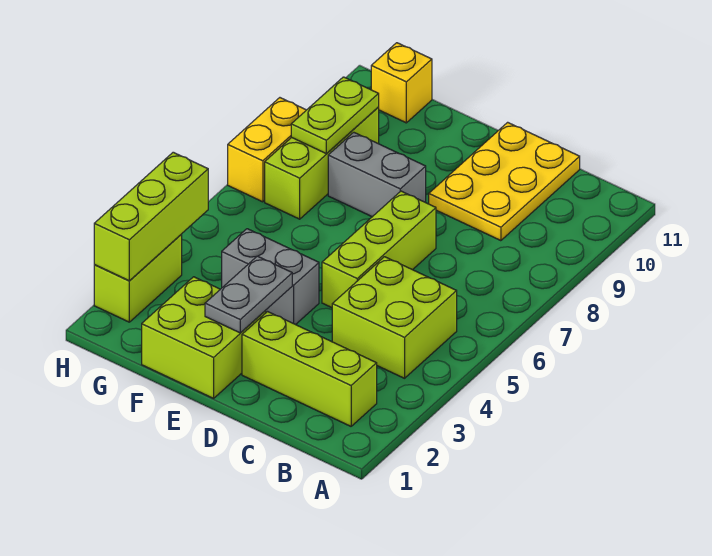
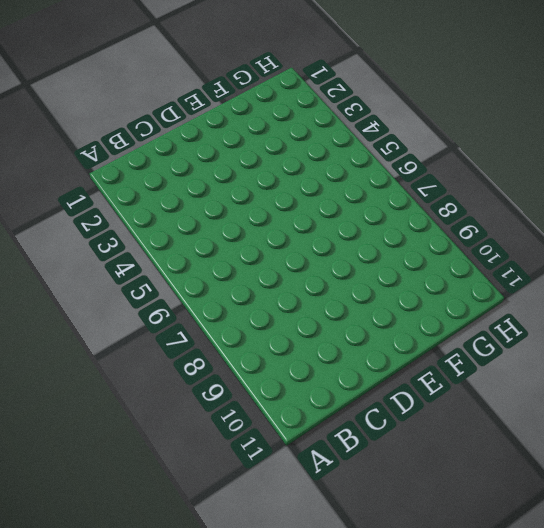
none -> lime brick B2:D2 level 1
none -> lime brick B4:C5 level 1
none -> yellow plate C9:D11 level 1

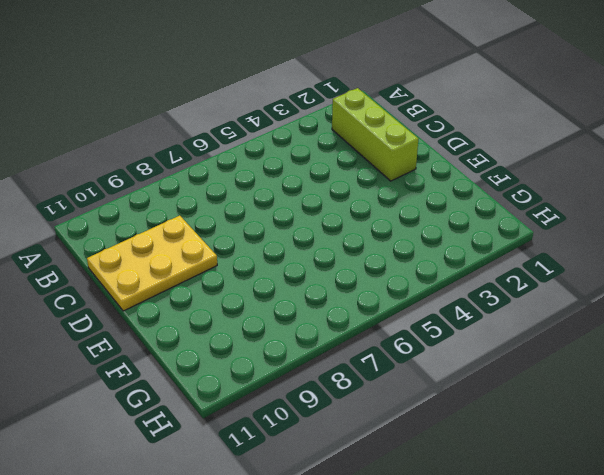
none -> lime brick B4:C5 level 1
none -> lime brick D5:D7 level 1
none -> lime brick E1:F2 level 1

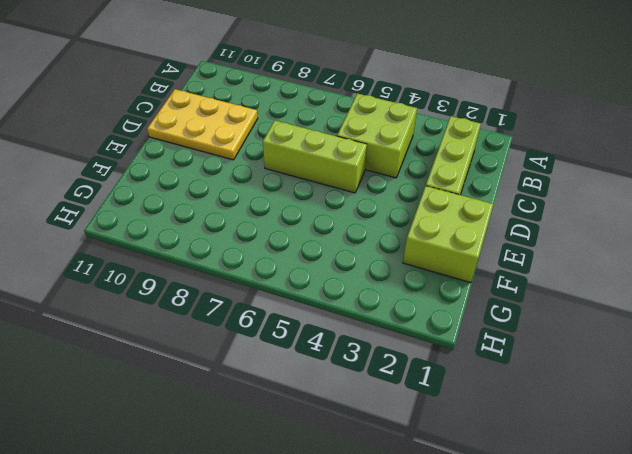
none -> grey brick E4:F4 level 1
none -> grey brick E8:F8 level 1
none -> lime brick G7:G9 level 1

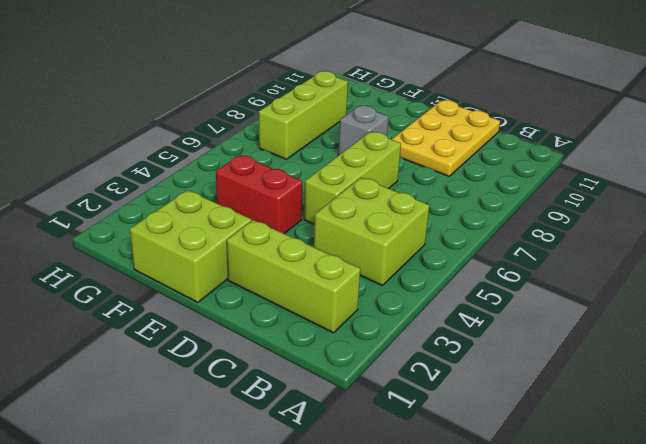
red brick E4:F4 level 1 -> grey brick E4:F4 level 1
grey brick E8 level 1 -> grey brick E8:F8 level 1
none -> yellow brick G11 level 1
none -> lime brick H2:H3 level 1
none -> yellow brick H7:H8 level 1

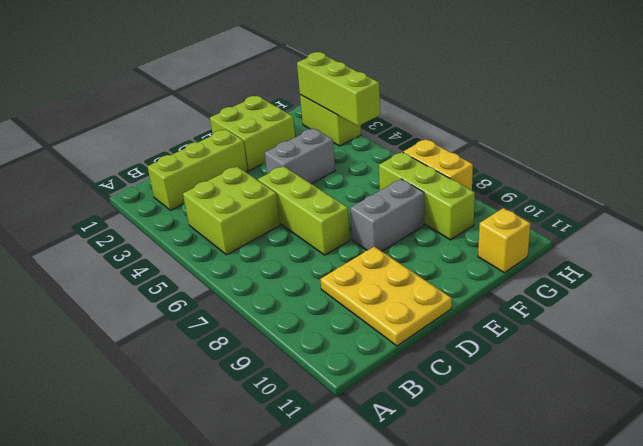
none -> grey plate E2:E3 level 2
none -> lime plate G8:G9 level 2

